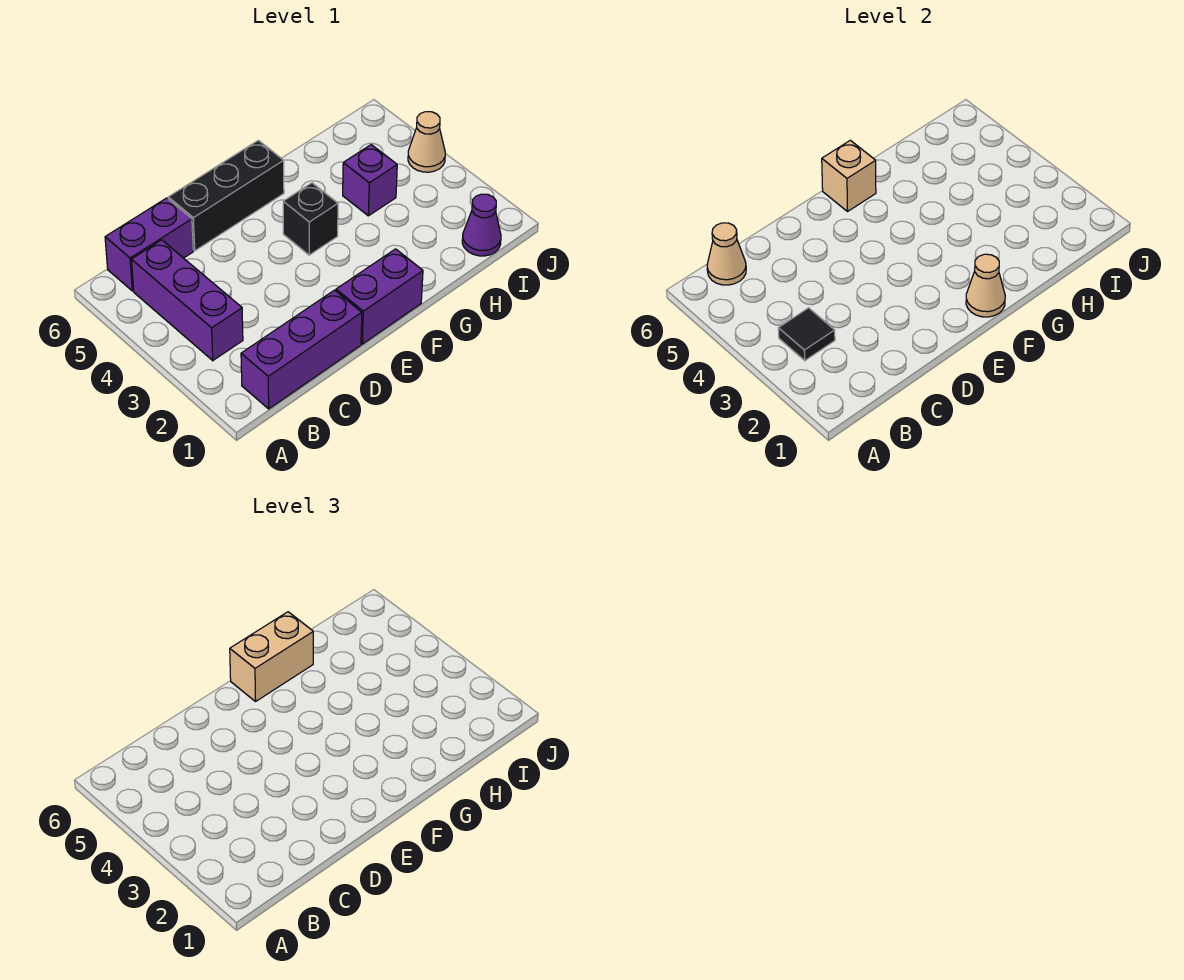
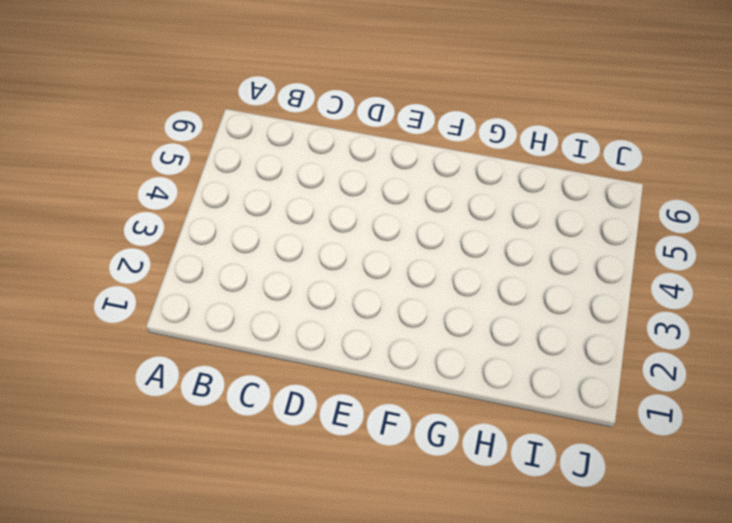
none -> purple brick B1:D1 level 1
none -> purple brick B3:B5 level 1
none -> purple brick B6:C6 level 1

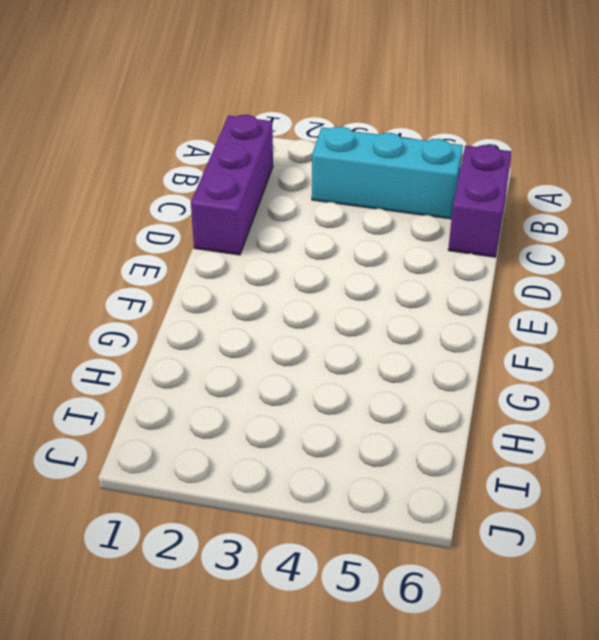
cyan brick B3:B5 level 1 -> purple brick B3:B5 level 1
none -> black brick D6:F6 level 1
none -> purple brick E1:F1 level 1
none -> black brick F4 level 1

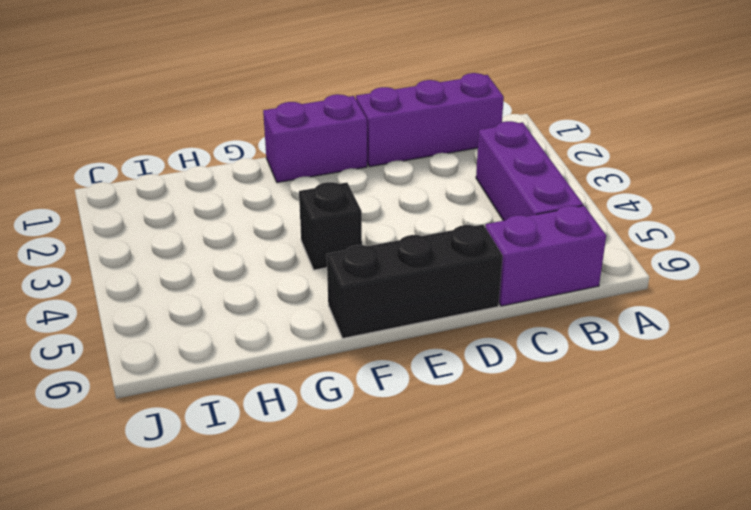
none -> purple brick H4 level 1
none -> purple cone I1 level 1
none -> tan cone J4 level 1

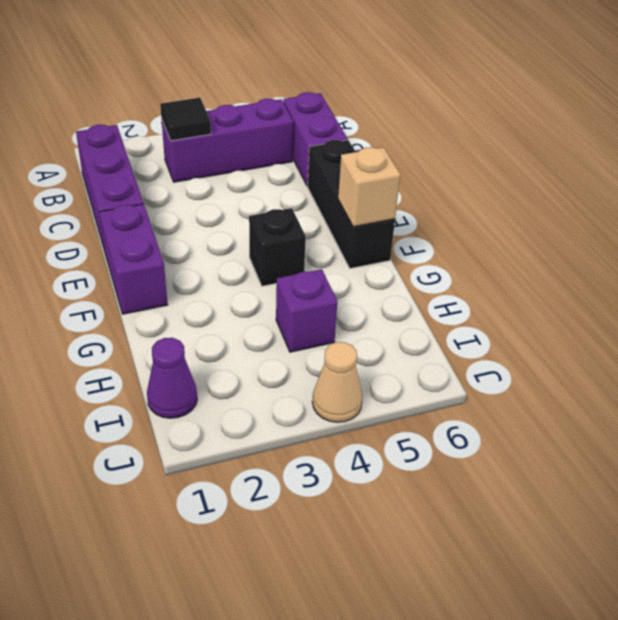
none -> tan cone B6 level 2
none -> tan cone F1 level 2
none -> tan brick F6:G6 level 3

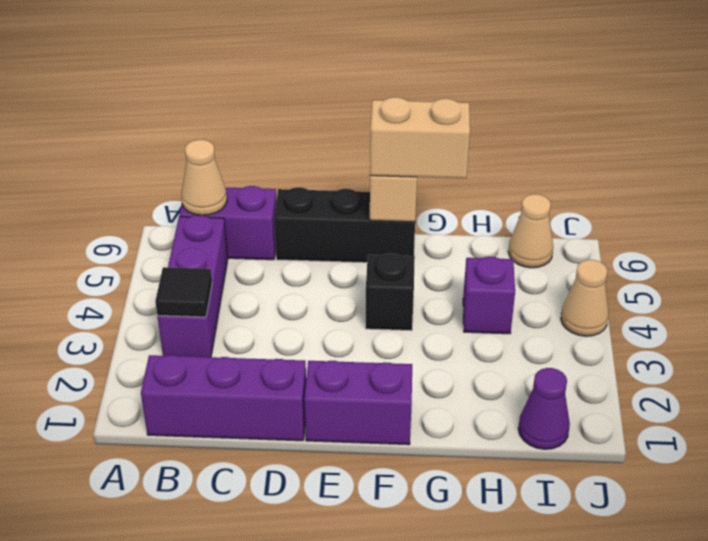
tan cone I6 level 1 -> tan cone F1 level 2

